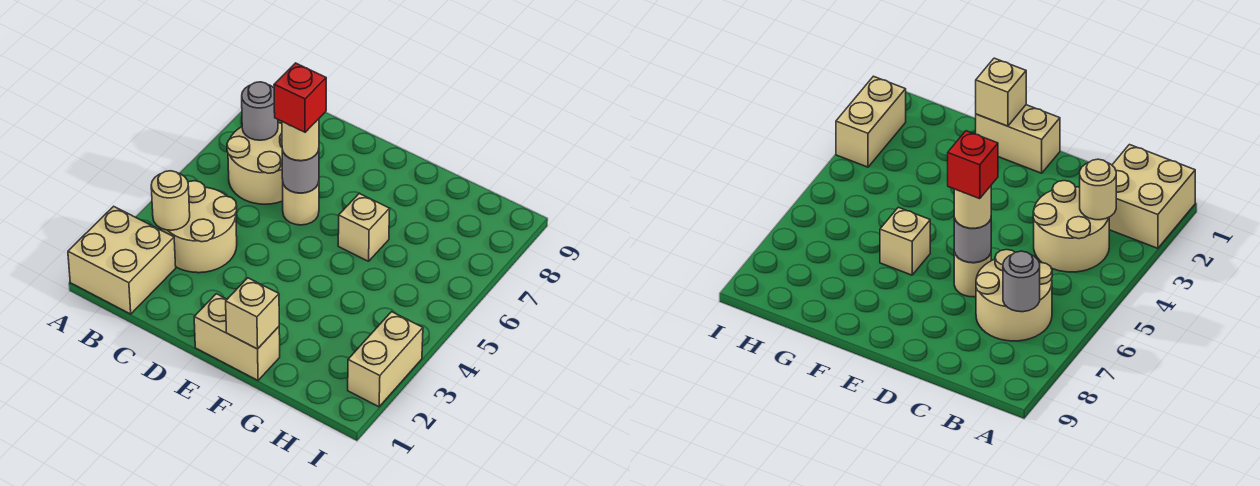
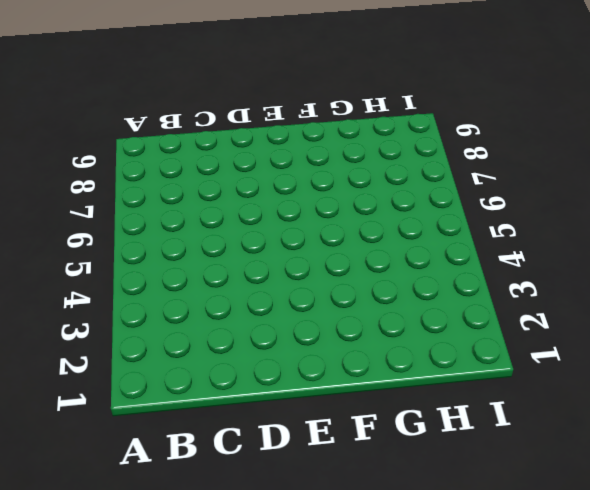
none -> tan brick A1:B2 level 1
none -> tan round brick B3:C4 level 1
none -> tan round brick B6:C7 level 1

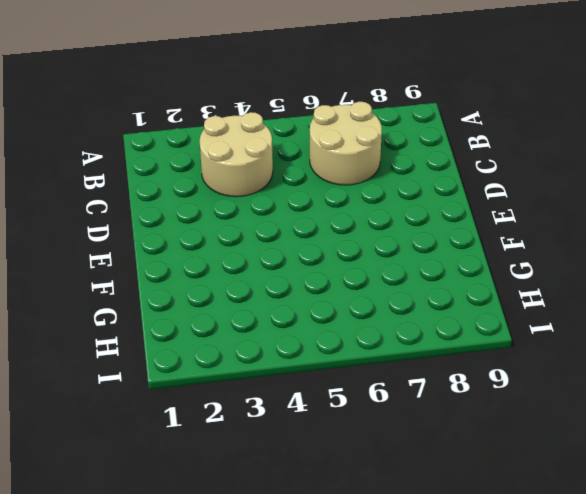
none -> tan brick A1:B2 level 1
none -> tan round brick D6 level 1
none -> tan brick E1:F1 level 1

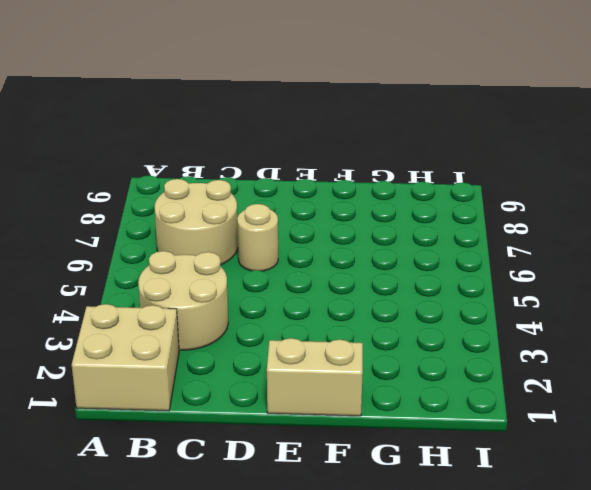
none -> tan brick F6 level 1
none -> tan brick I2:I3 level 1
none -> tan round brick B3 level 2

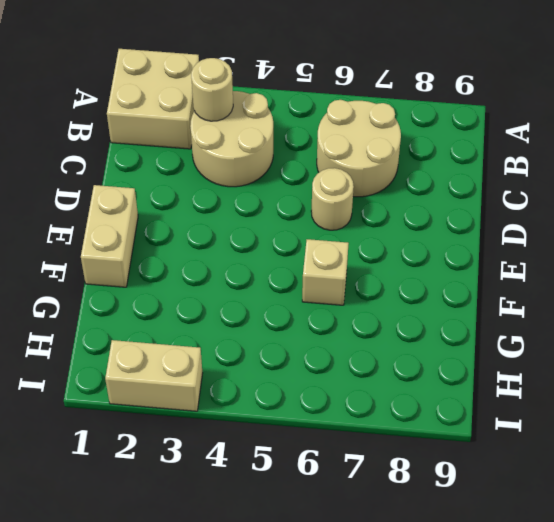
none -> grey round brick B7 level 2
none -> grey round brick D6 level 2
none -> tan brick F1 level 2

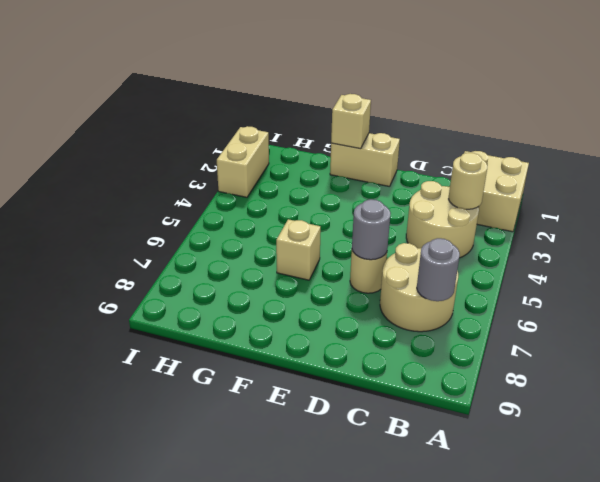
none -> tan round brick D6 level 3
none -> red brick D6 level 4

